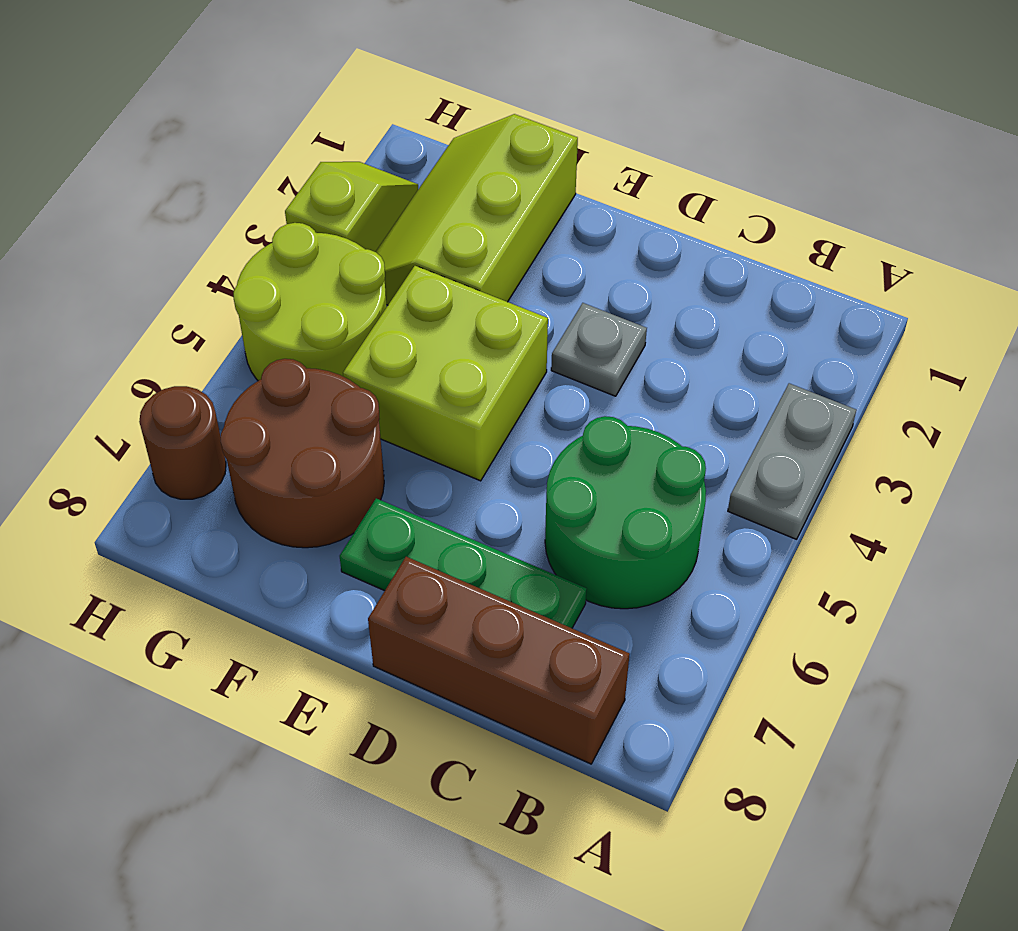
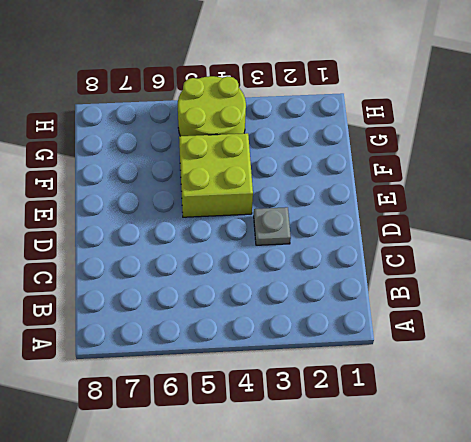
none -> grey plate A3:A4 level 1
none -> green round brick B5:C6 level 1

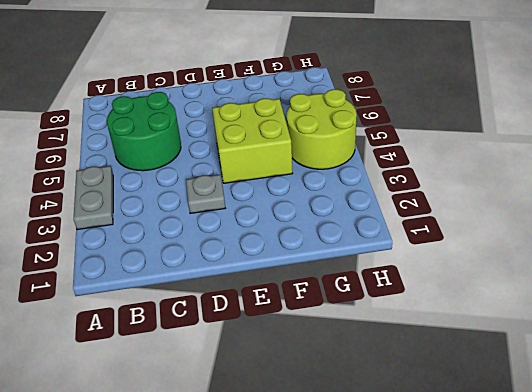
none -> brown brick B8:D8 level 1
none -> green plate C7:E7 level 1

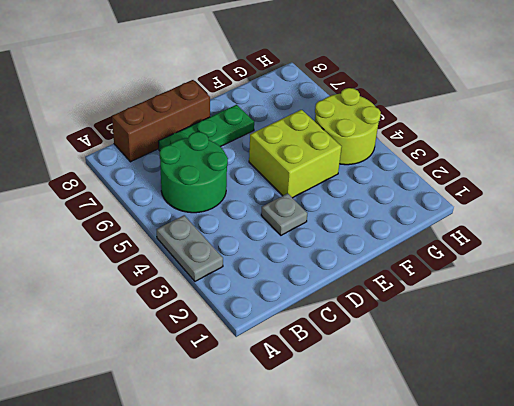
none -> lime slope F1:G3 level 1 top F
none -> brown round brick F6:G7 level 1

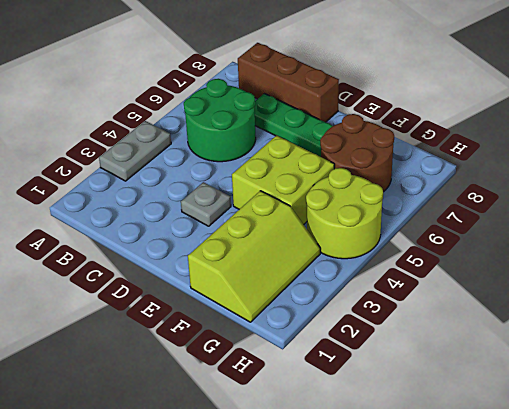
none -> lime slope H2:H3 level 1 top 3
none -> brown round brick H7 level 1

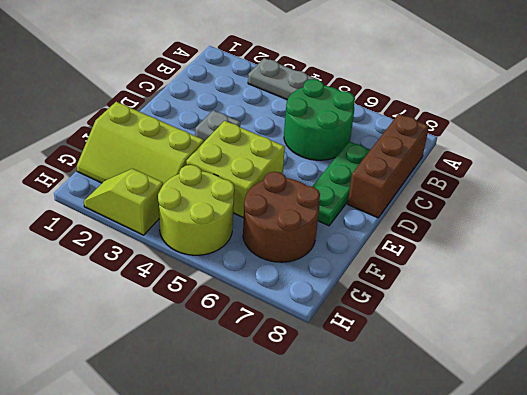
none -> brown round brick H7 level 1

